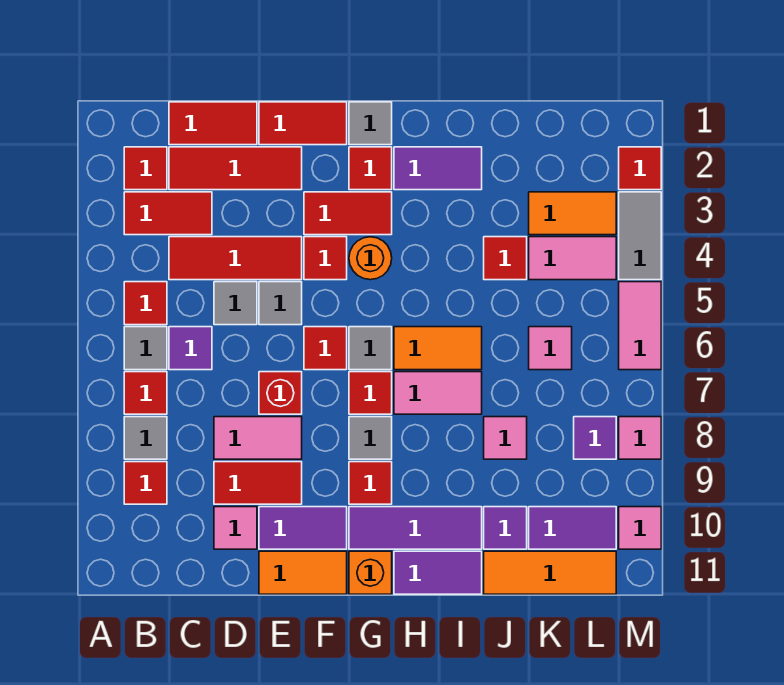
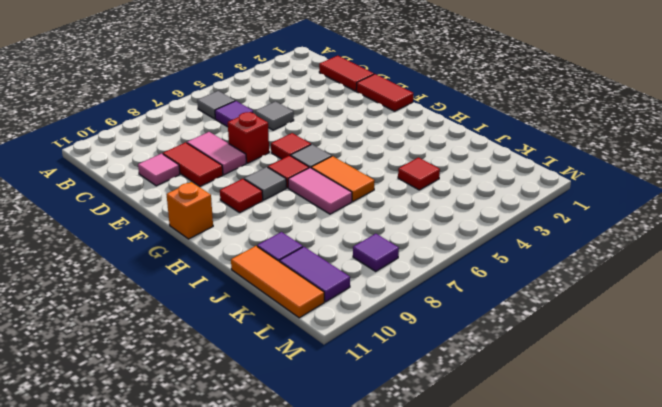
none -> red tile B2 level 1
none -> red tile B3:C3 level 1
none -> red tile B5 level 1
none -> red tile B7 level 1

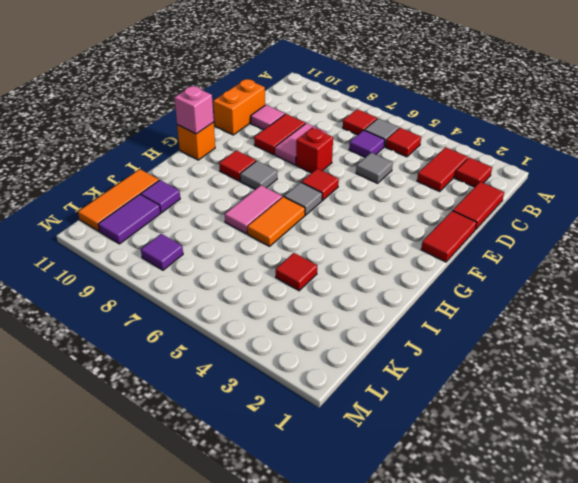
orange brick D11:E11 level 1 -> orange tile E11:F11 level 1
pink brick G11 level 2 -> none
none -> grey tile B8 level 1
none -> red tile B9 level 1
none -> red tile C2:E2 level 1
none -> red tile C4:E4 level 1

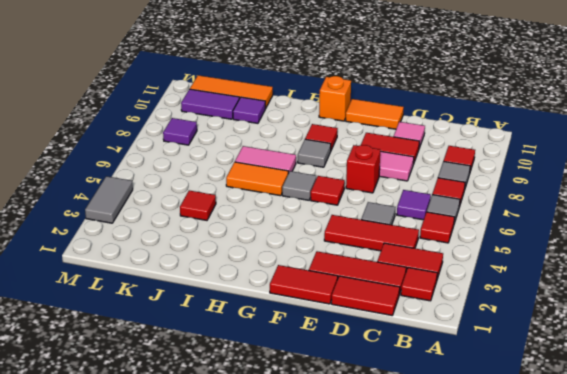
none -> grey tile E5 level 1
none -> purple tile E10:F10 level 1
none -> red tile F3:G3 level 1
none -> red tile F4 level 1

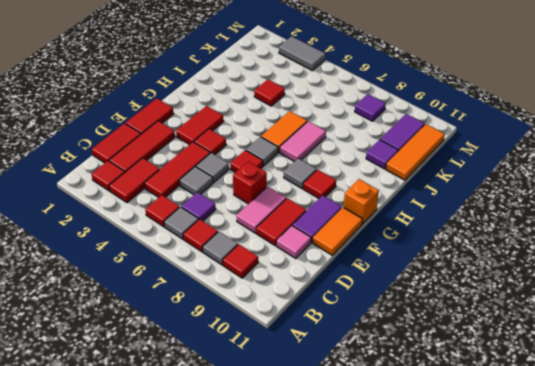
none -> grey tile G1 level 1
none -> red tile G2 level 1
none -> orange round brick G4 level 1
none -> red tile G7 level 1

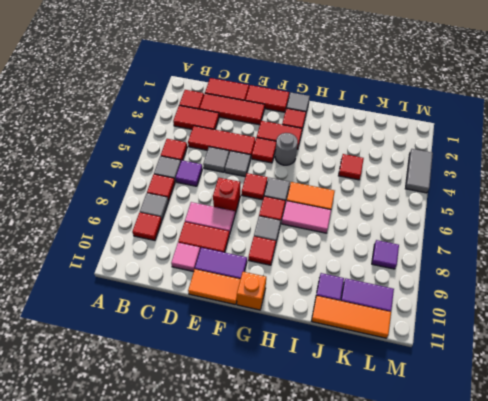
grey round brick G4 level 1 -> orange round brick G4 level 1
none -> purple tile G10:I10 level 1
none -> purple tile H2:I2 level 1
none -> purple tile H11:I11 level 1
none -> pink tile J8 level 1

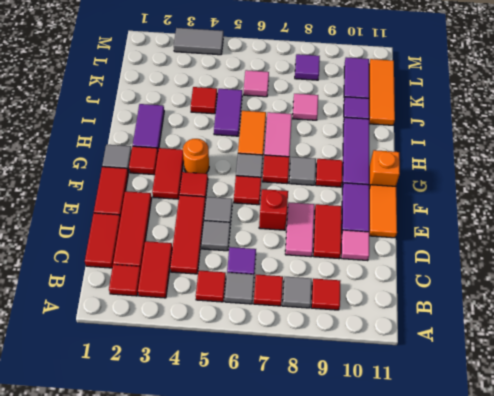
purple tile I5:J5 level 1 -> purple tile H11:I11 level 1
none -> orange tile K3:L3 level 1
none -> pink tile K4:L4 level 1
none -> red tile M2 level 1
none -> pink tile M5:M6 level 1

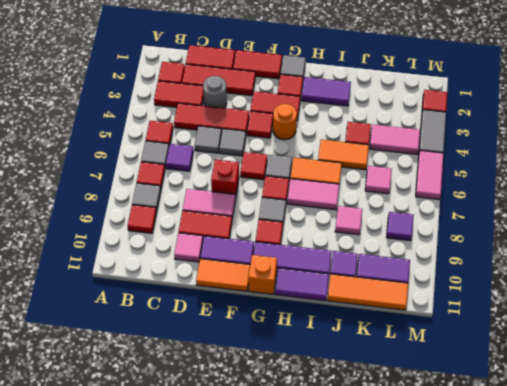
grey round brick D3 level 1 -> none
orange tile I5:J5 level 1 -> orange tile K3:L3 level 1
none -> pink tile M8 level 1
none -> pink tile M10 level 1

